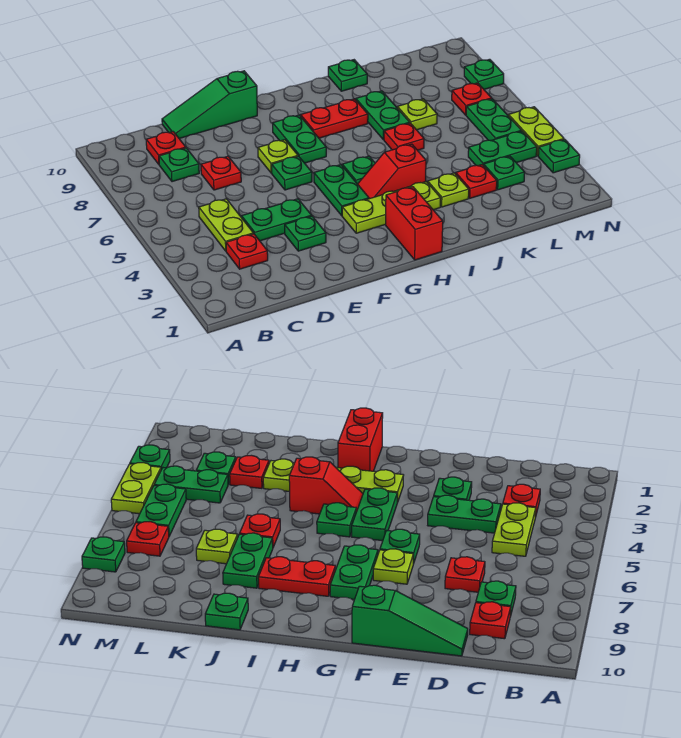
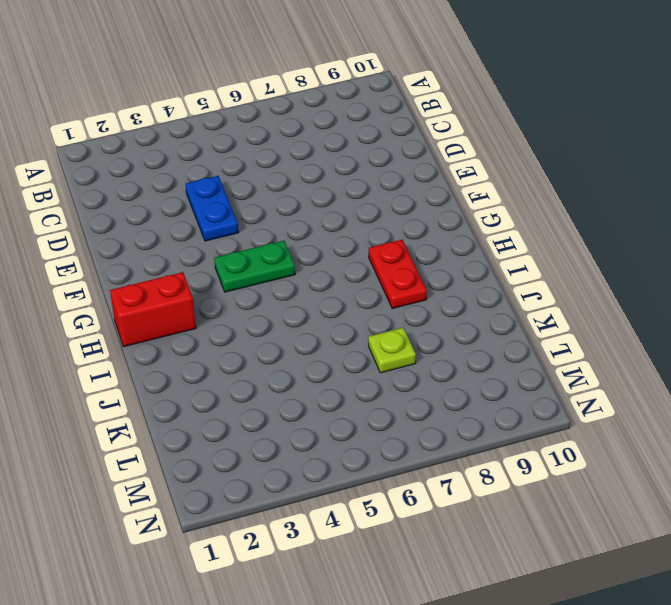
blue plate D4:E4 level 1 -> green plate D4:E4 level 1
none -> red plate C3 level 1
none -> lime plate C4:C5 level 1
none -> green plate C8 level 1
none -> red plate C9 level 1

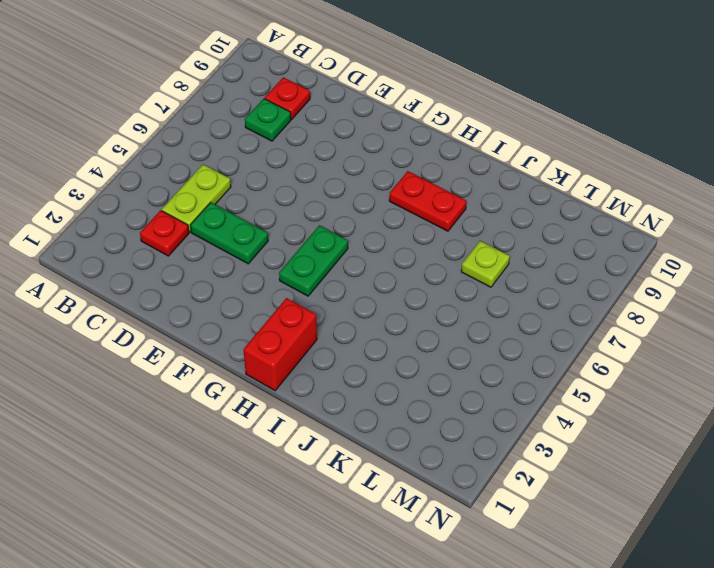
none -> red plate D7 level 1
none -> green slope D10:F10 level 1 top F
none -> green plate E3 level 1
none -> green plate F6 level 1

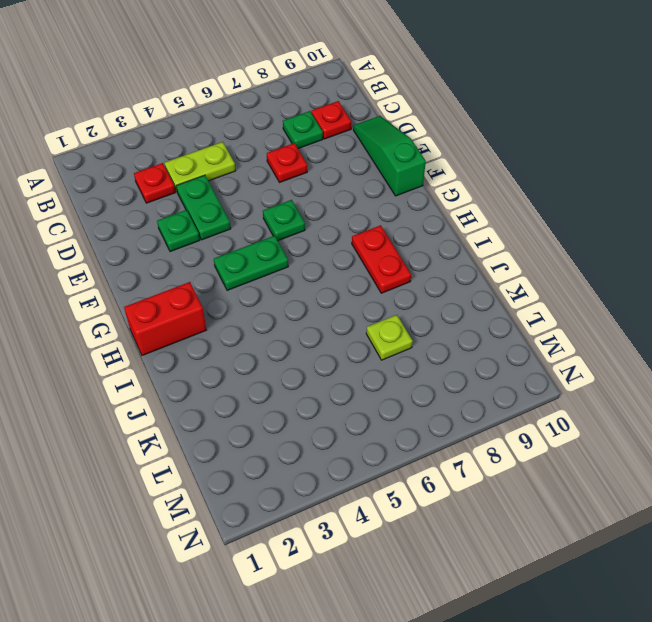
none -> lime plate F7 level 1
none -> lime plate G3:I3 level 1
none -> green plate G7:G8 level 1
none -> red slope H4:I4 level 1 top I

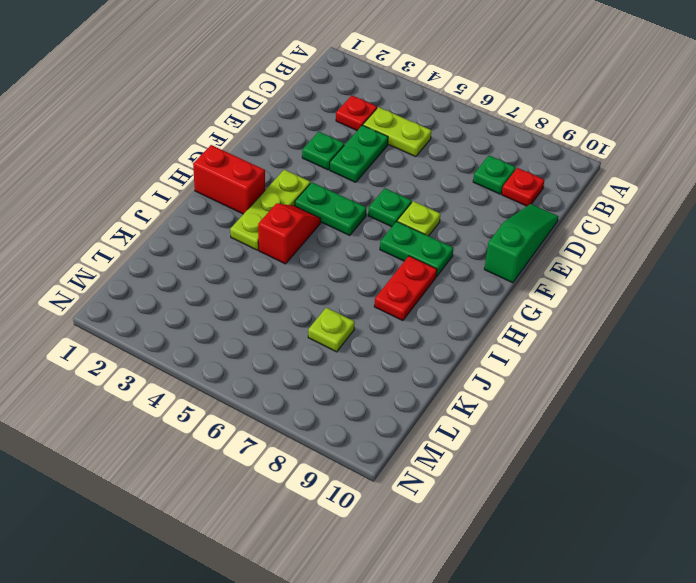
none -> red plate D7 level 1
none -> green plate H5 level 1
none -> lime plate J3 level 1
none -> red plate J6 level 1

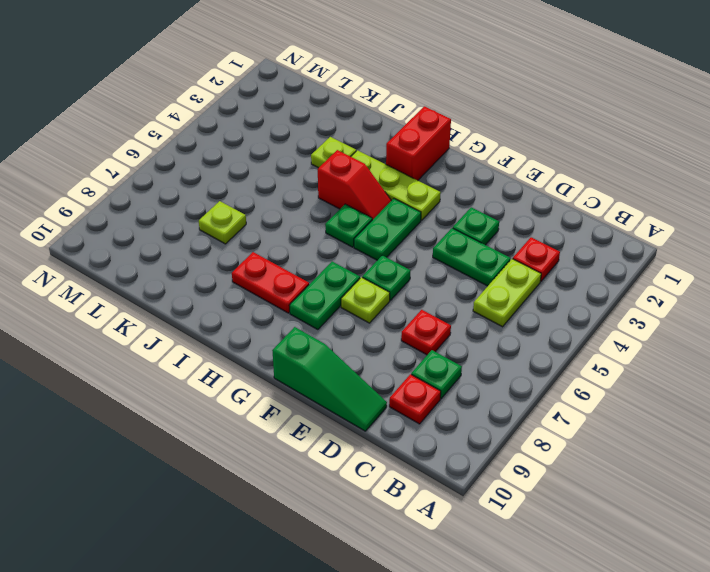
none -> red plate J6 level 1
none -> green plate J7:J8 level 1
none -> green plate J10 level 1
none -> red plate K3 level 1

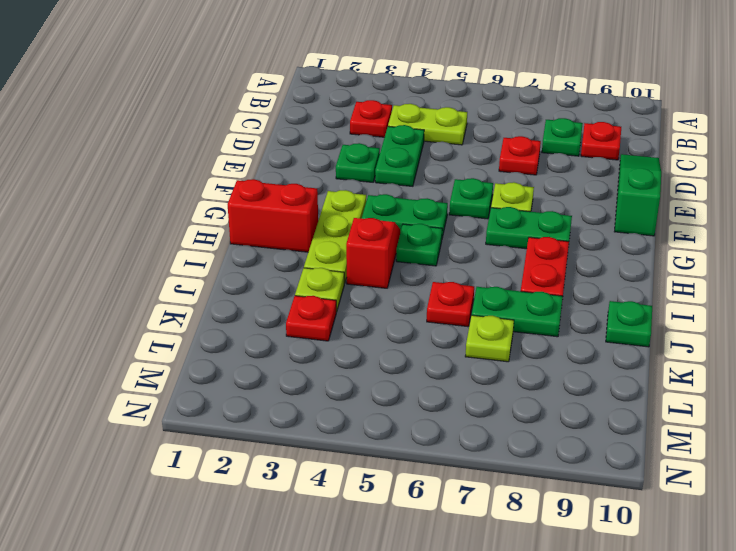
none -> green plate L3 level 1
none -> green plate L4:M4 level 1
none -> green plate M5:M6 level 1
none -> red plate M7 level 1

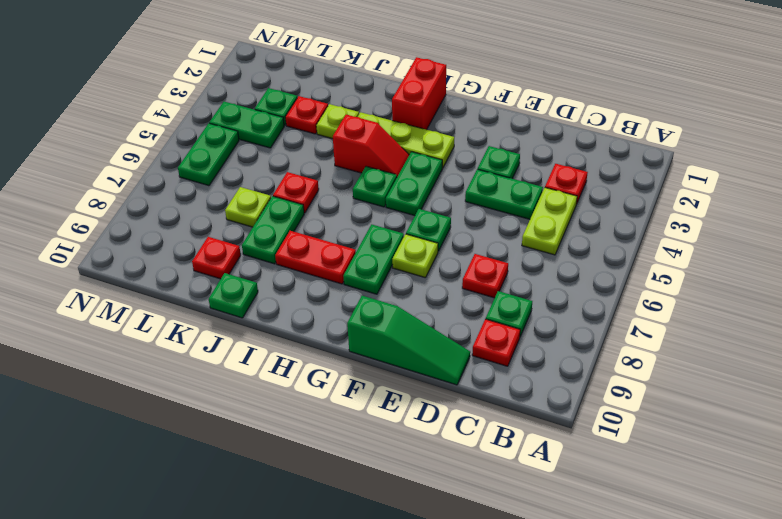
red plate K9 level 1 -> red plate M7 level 1
none -> green plate N3 level 1
none -> lime plate N4:N5 level 1
none -> green plate N8 level 1

